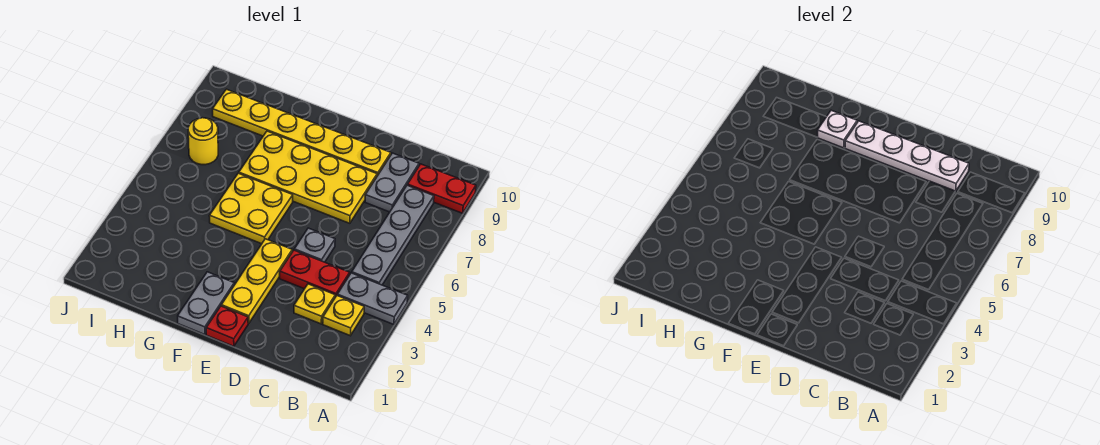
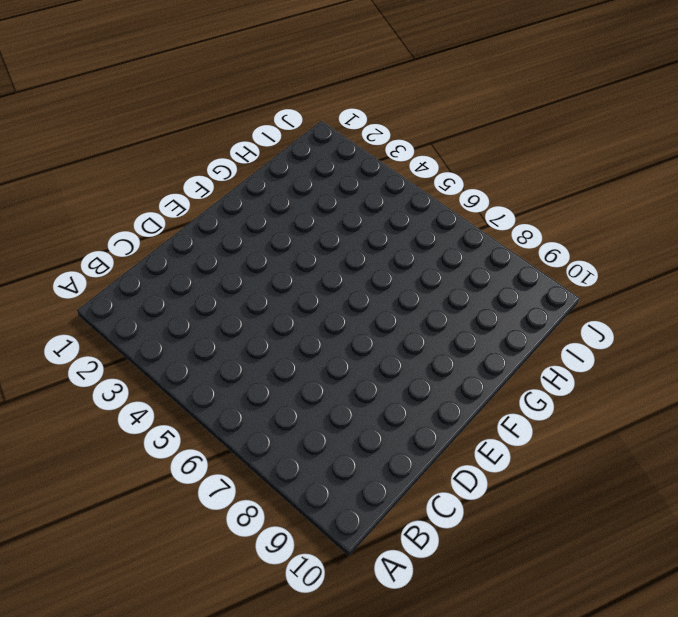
none -> grey plate A4:B4 level 1
none -> red plate A9:B9 level 1
none -> yellow plate B3 level 1

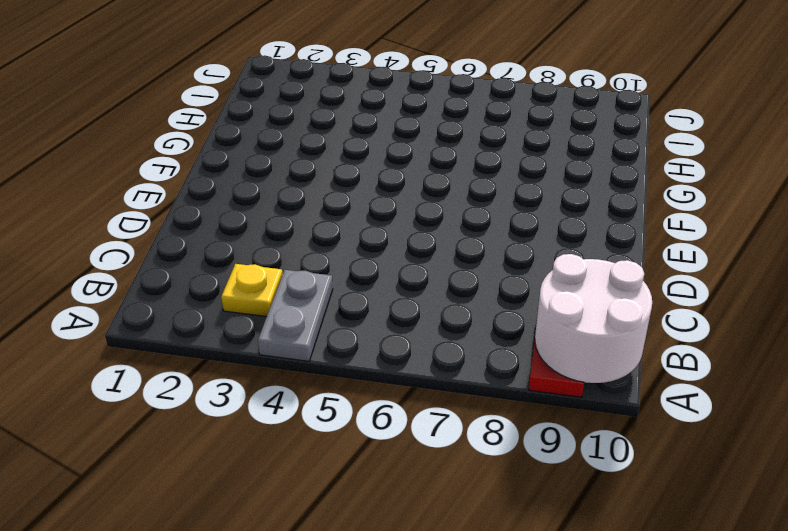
white round brick A9:B10 level 2 -> none
none -> grey plate B5:B8 level 1
none -> yellow plate C3 level 1
none -> red plate C4:D4 level 1

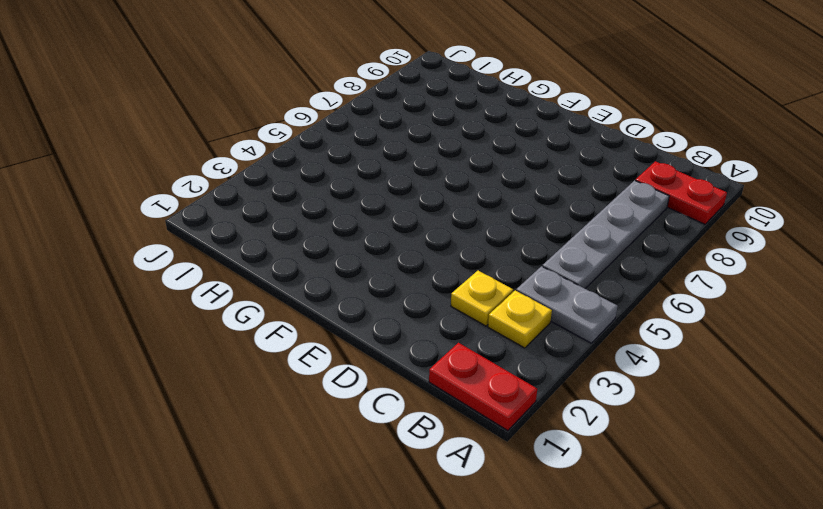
red plate A1:B1 level 1 -> red plate C4:D4 level 1
none -> grey plate C8:C9 level 1
none -> grey plate D5 level 1
none -> yellow plate D7:G8 level 1

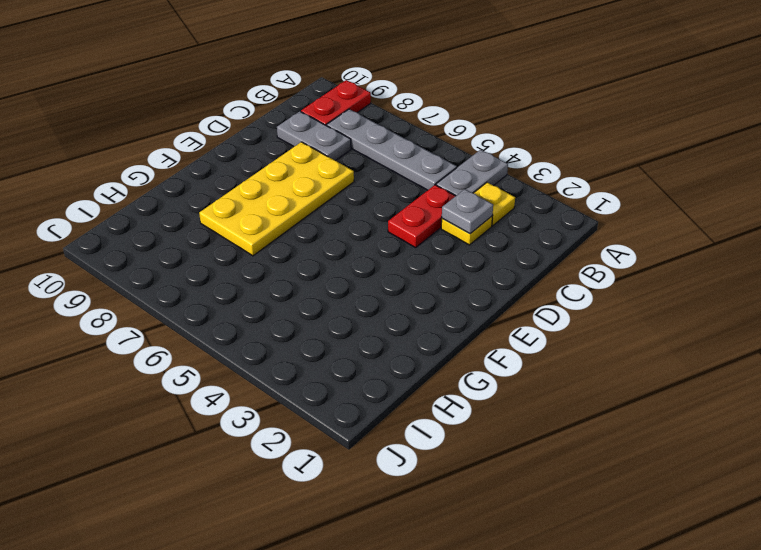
grey plate C3 level 2 -> grey plate D5 level 1
none -> yellow plate D9:I9 level 1
none -> red plate E1 level 1
none -> yellow plate E2:E4 level 1

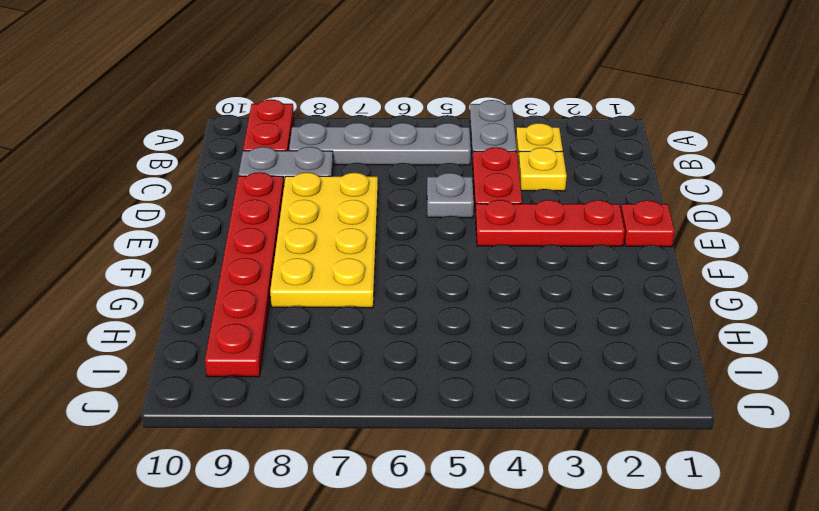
red plate D9:I9 level 1 -> yellow plate D9:I9 level 1
red plate E2:E4 level 1 -> yellow plate E2:E4 level 1
none -> grey plate F1:F2 level 1
none -> yellow plate F5:G6 level 1
none -> yellow round brick I7 level 1

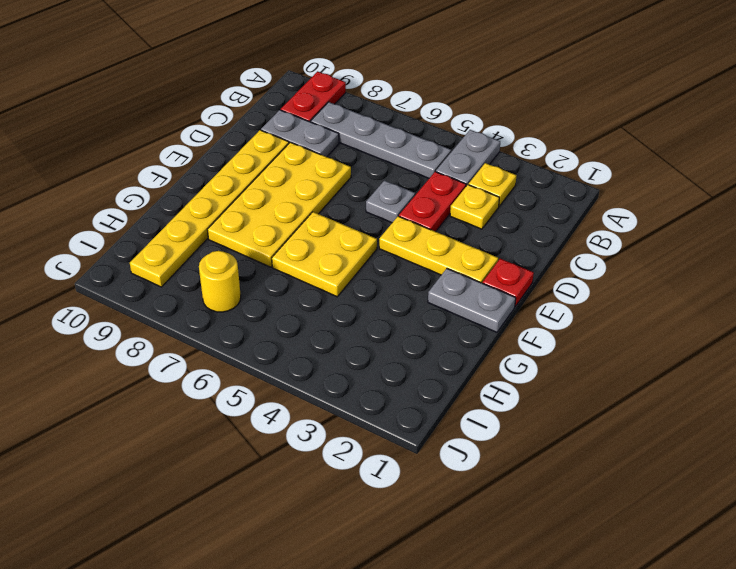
none -> white plate C9:F9 level 2
none -> white plate G9 level 2

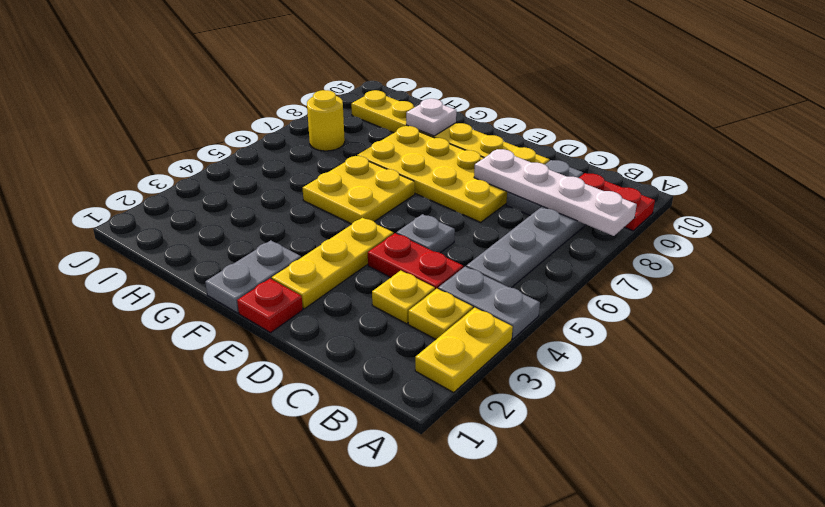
yellow plate A2:A3 level 1 -> none
white plate A8:D8 level 2 -> white plate C9:F9 level 2

